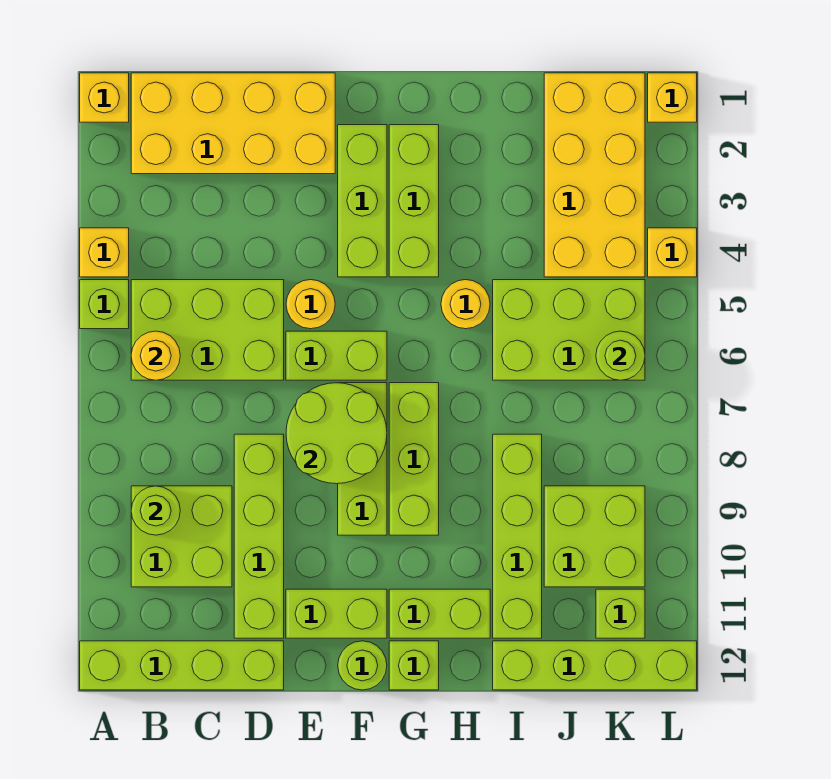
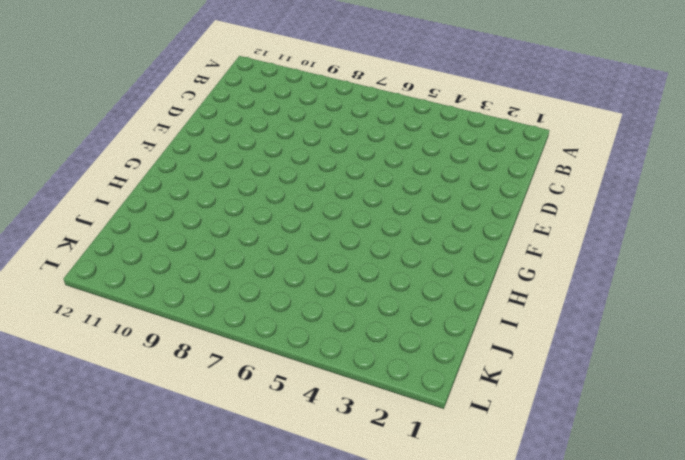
none -> yellow brick A1 level 1
none -> yellow brick A4 level 1
none -> lime brick A5 level 1
none -> lime brick A12:D12 level 1

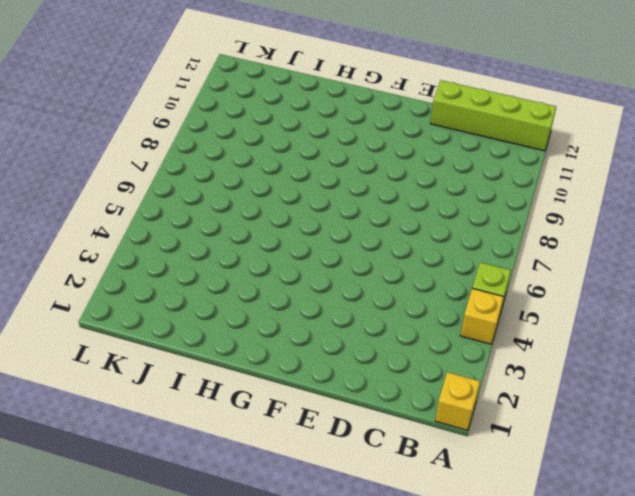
none -> yellow brick B1:E2 level 1
none -> lime brick B5:D6 level 1
none -> lime brick B9:C10 level 1
none -> lime brick D8:D11 level 1

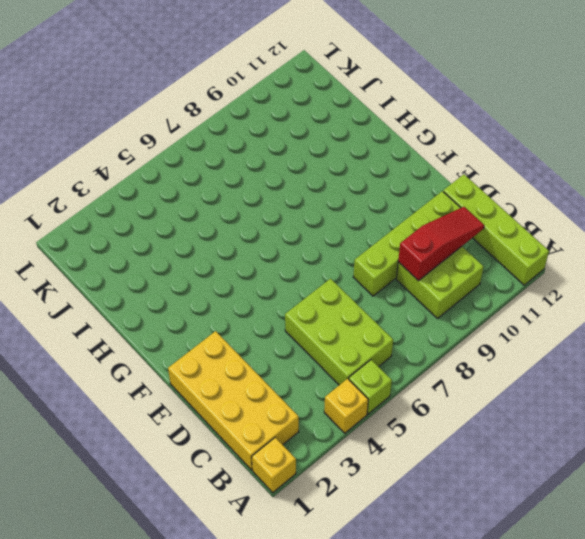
red slope C9:C11 level 2 top 9 -> none
none -> yellow round brick E5 level 1
none -> lime brick E6:F6 level 1
none -> lime brick E11:F11 level 1
none -> lime brick F2:F4 level 1

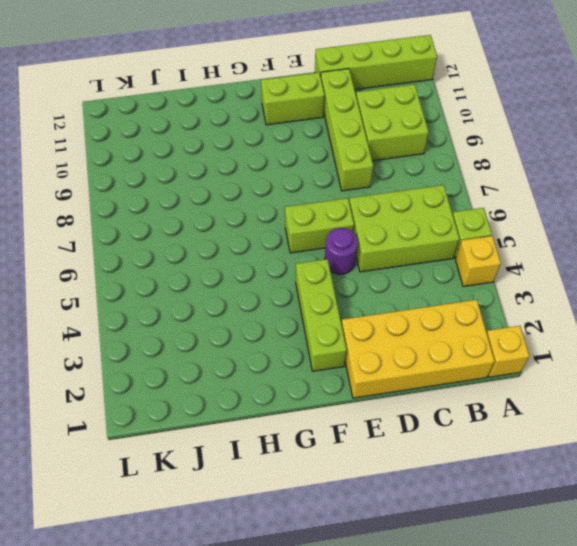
purple round brick E5 level 1 -> yellow round brick E5 level 1
none -> lime brick F7:F9 level 1
none -> lime round brick F12 level 1
none -> lime brick G2:G4 level 1
none -> lime brick G7:G9 level 1

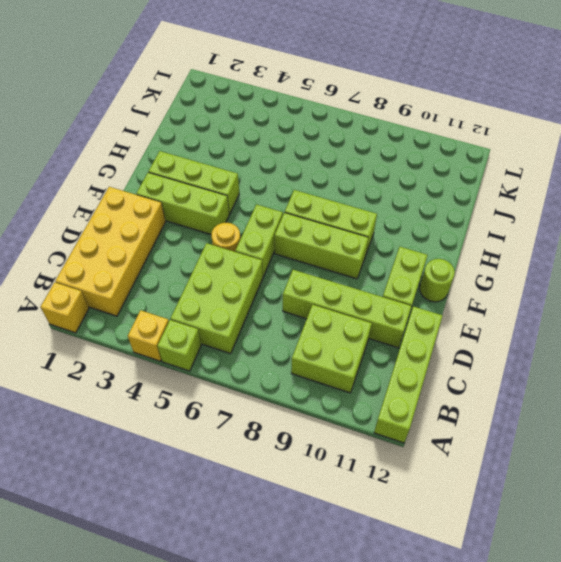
none -> lime brick G11:H11 level 1
none -> lime brick G12 level 1
none -> yellow round brick H5 level 1
none -> lime brick I5:K6 level 1

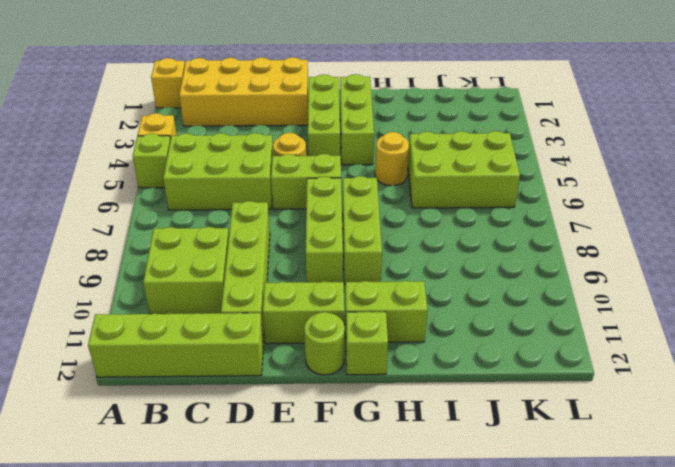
none -> lime brick I8:I11 level 1
none -> lime brick I12:L12 level 1
none -> yellow brick J1:K4 level 1
none -> lime brick J9:K10 level 1

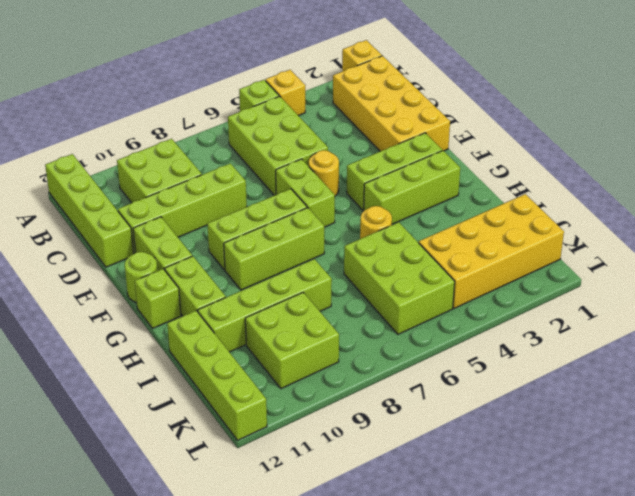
none -> lime brick K11 level 1
none -> yellow brick L1 level 1
none -> yellow brick L4 level 1
none -> yellow round brick B6 level 2

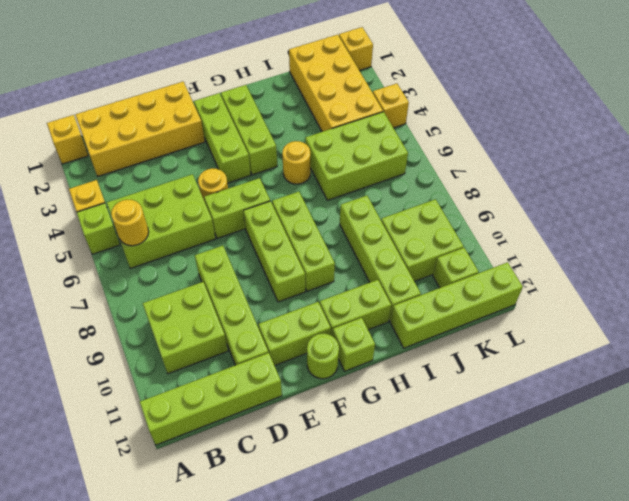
none -> lime round brick B9 level 2
none -> lime round brick E7:F8 level 2
none -> lime round brick K6 level 2

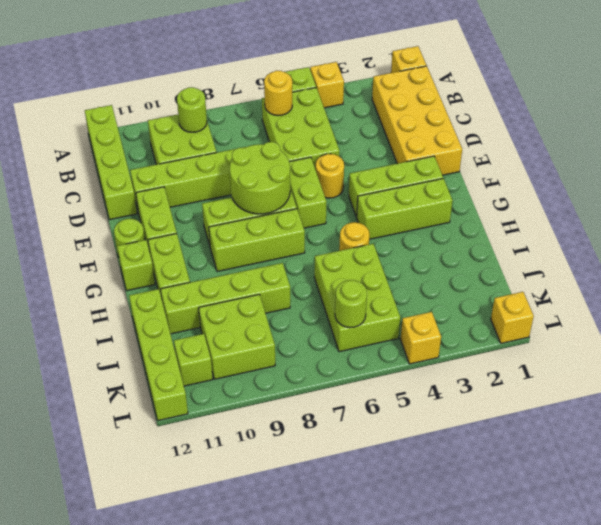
none -> yellow brick J1:K4 level 1

